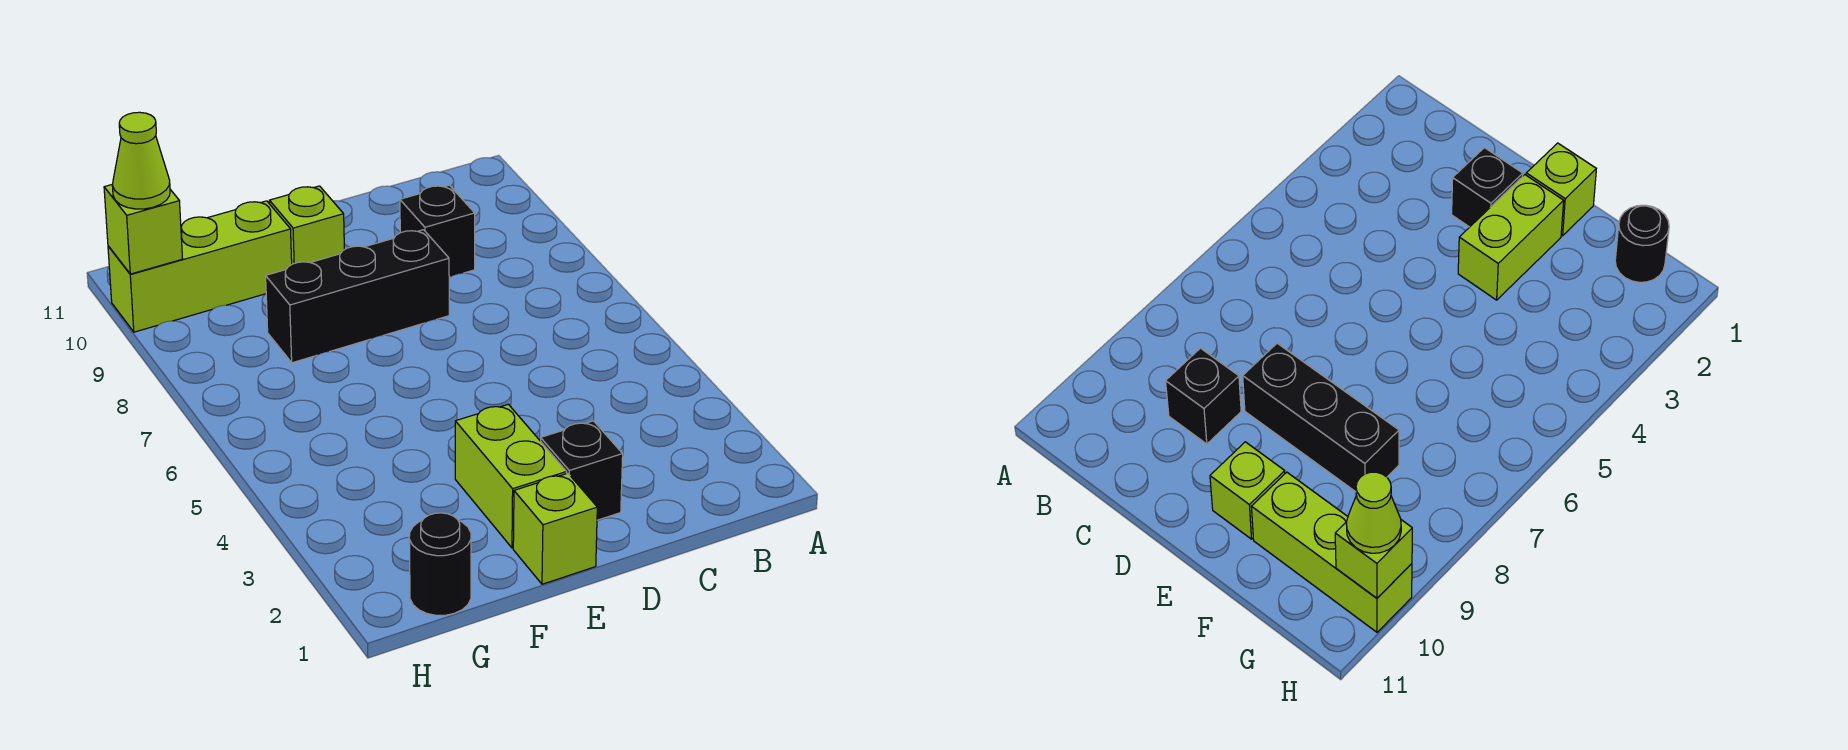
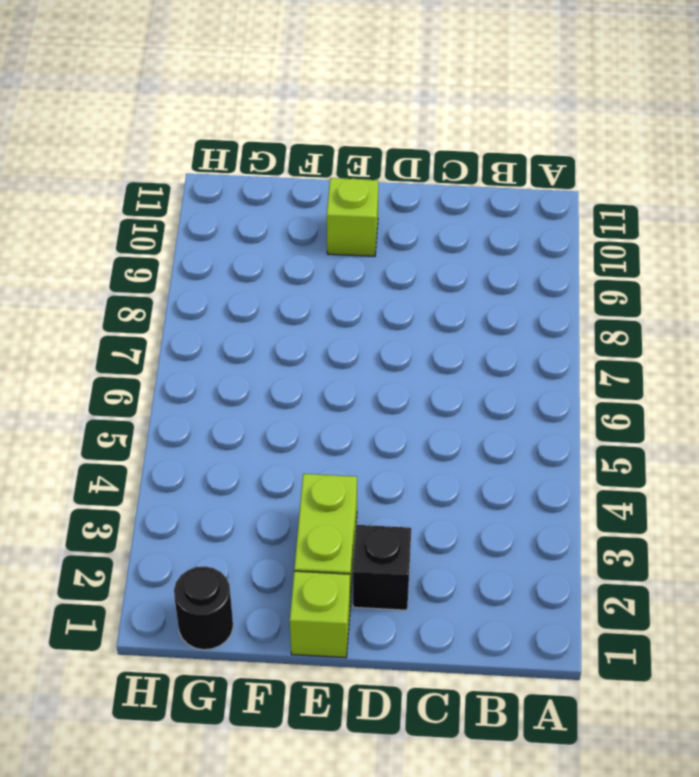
none -> black brick C9 level 1
none -> black brick D8:F8 level 1

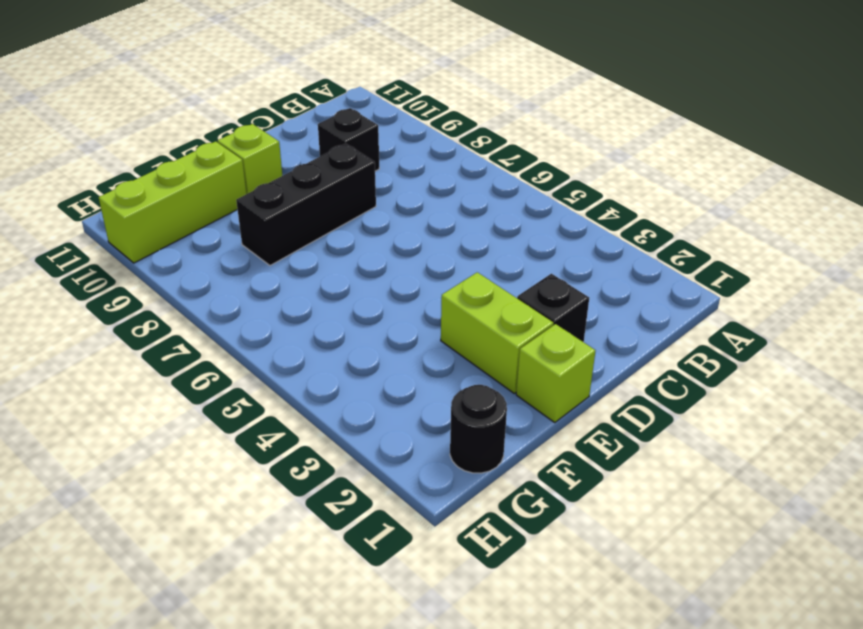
none -> lime brick H10 level 2
none -> lime cone H10 level 3

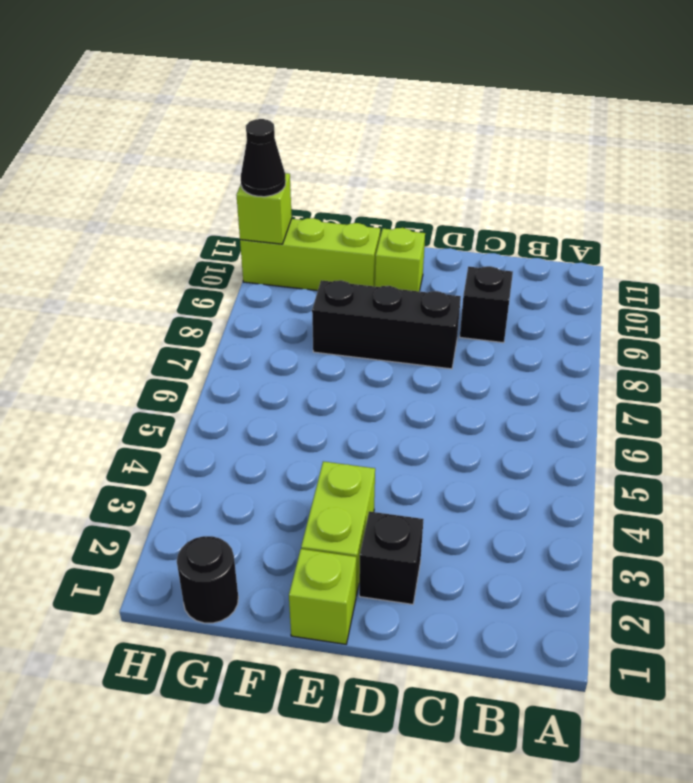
black cone H10 level 3 -> lime cone H10 level 3

